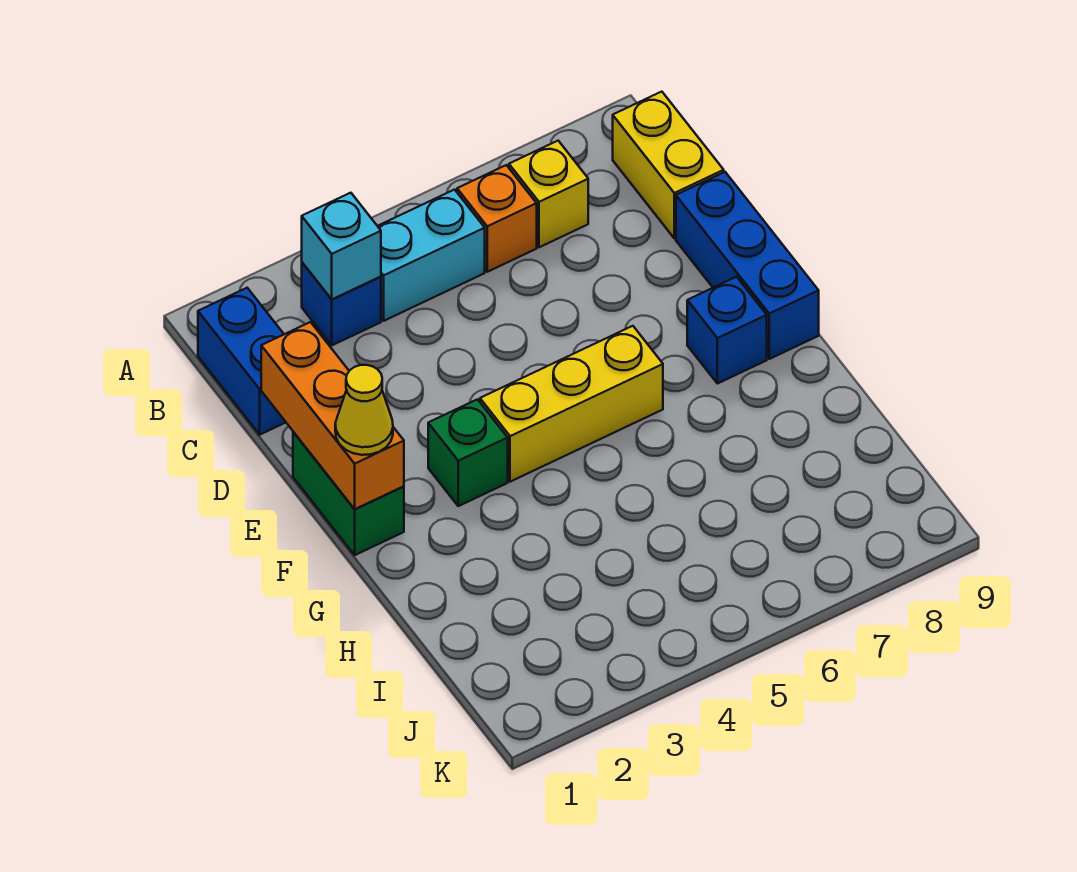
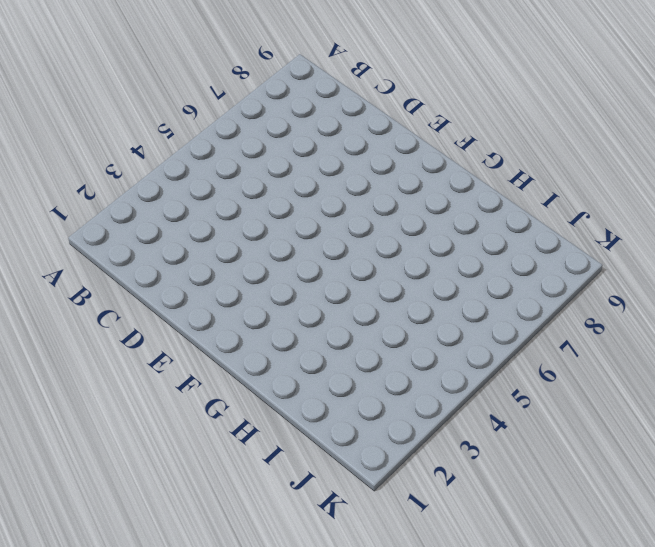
none -> blue brick B1:C1 level 1
none -> blue brick B3 level 1
none -> cyan brick B4:B5 level 1

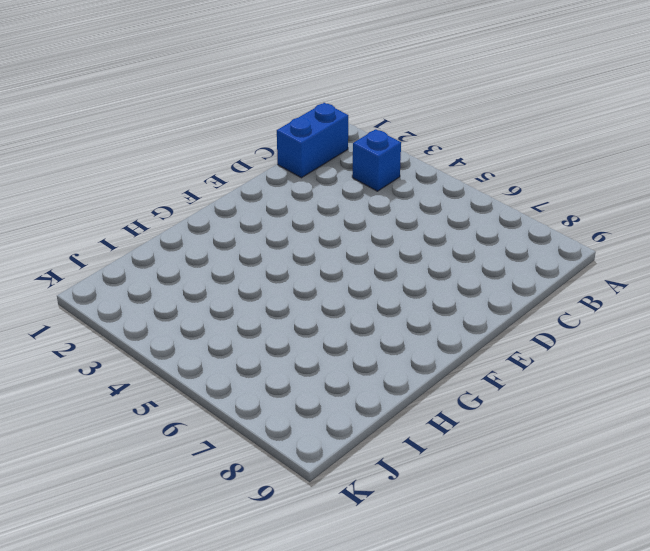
none -> cyan brick B4:B5 level 1
none -> orange brick B6 level 1
none -> yellow brick B7 level 1

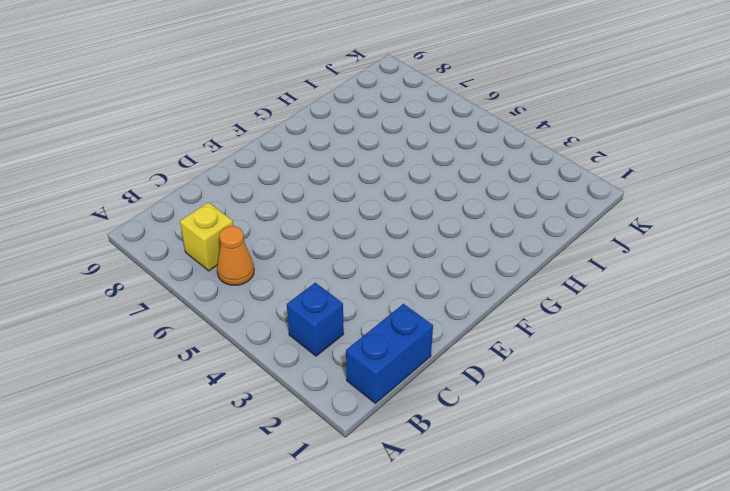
orange cone B6 level 1 -> orange brick B6 level 1
none -> cyan brick B4:B5 level 1
none -> yellow brick B9:C9 level 1
none -> blue brick D9:F9 level 1

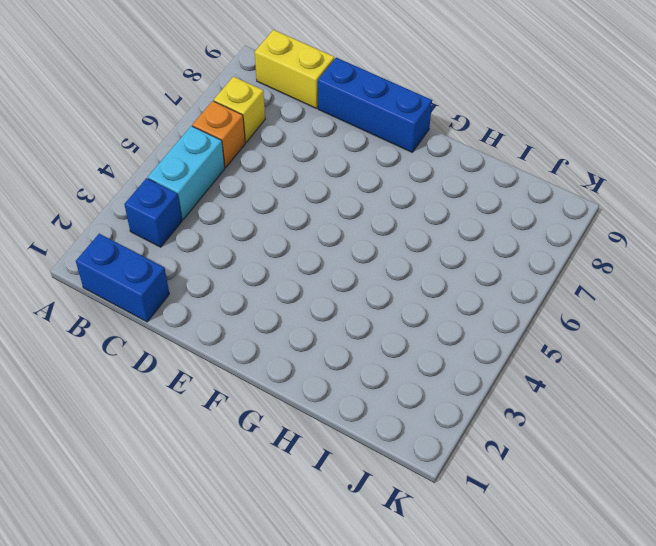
none -> green brick E1:F1 level 1
none -> green brick F3 level 1
none -> yellow brick F4:F6 level 1

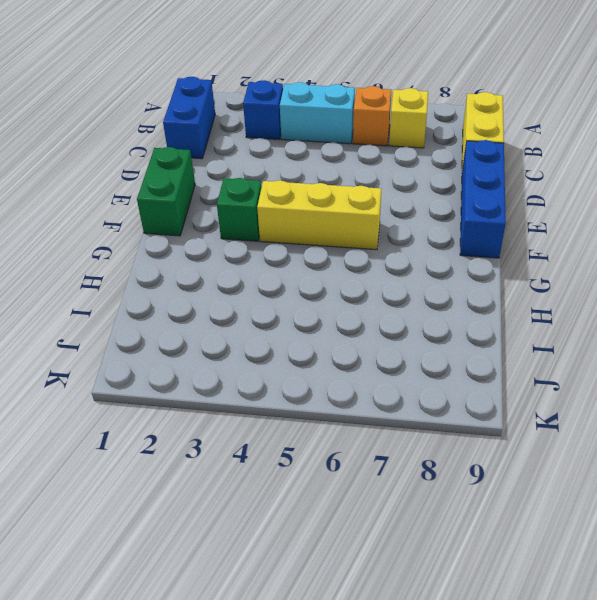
none -> blue brick F8 level 1
none -> cyan brick B3 level 2
none -> orange brick D1:F1 level 2

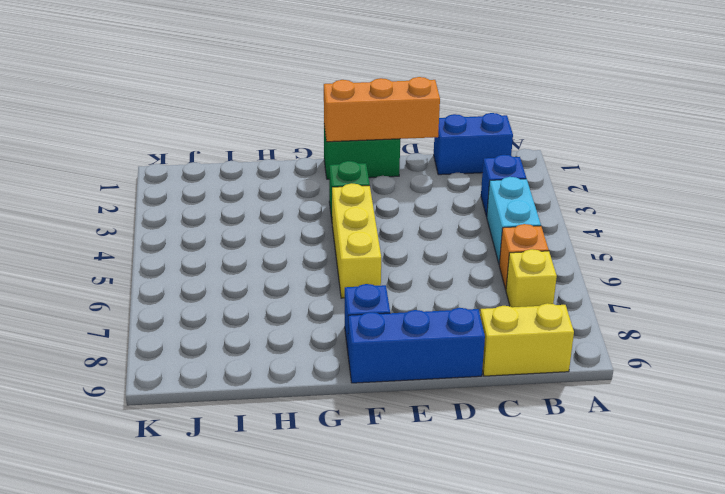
none -> cyan brick B3 level 2
none -> yellow cone F1 level 3

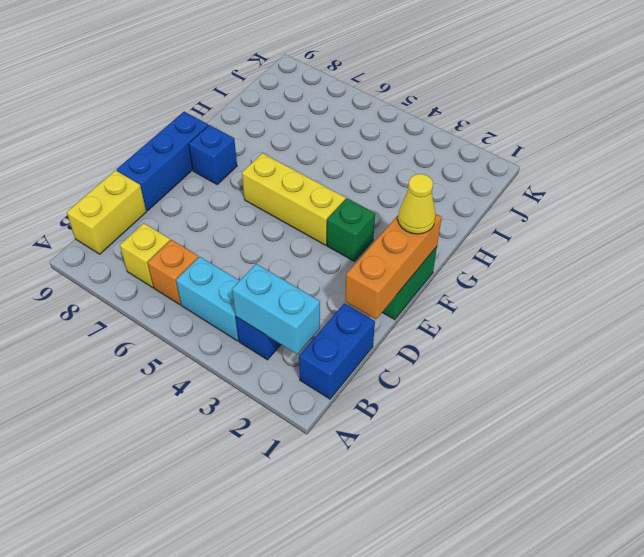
cyan brick B2:B3 level 2 -> cyan brick B3 level 2

